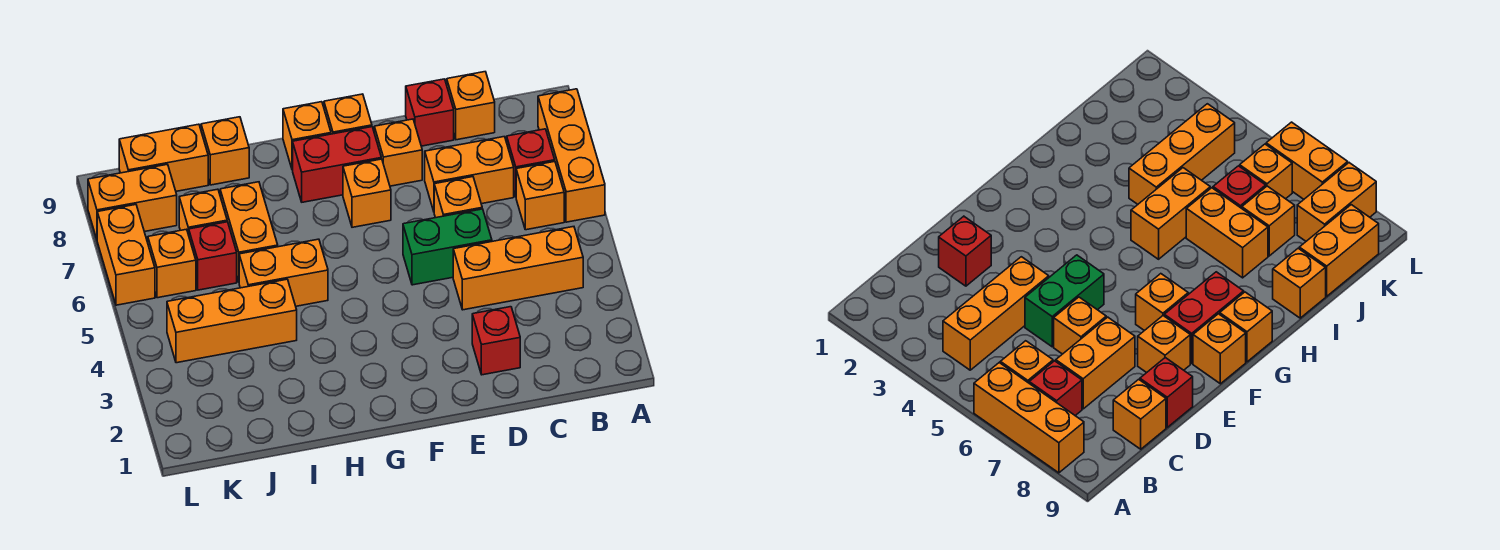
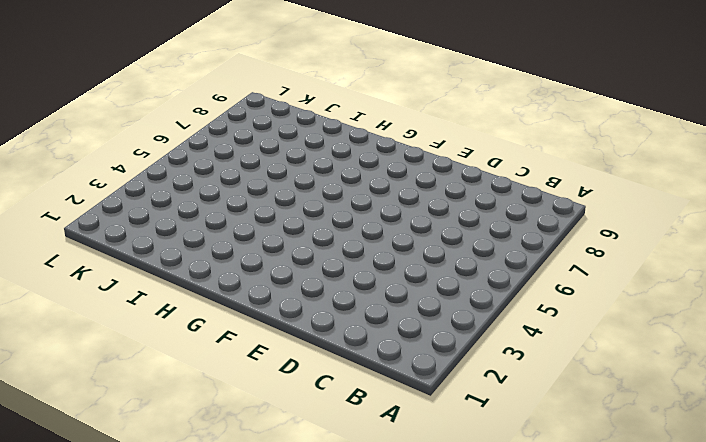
none -> orange brick A6:A8 level 1
none -> orange brick B4:D4 level 1
none -> orange brick B6 level 1

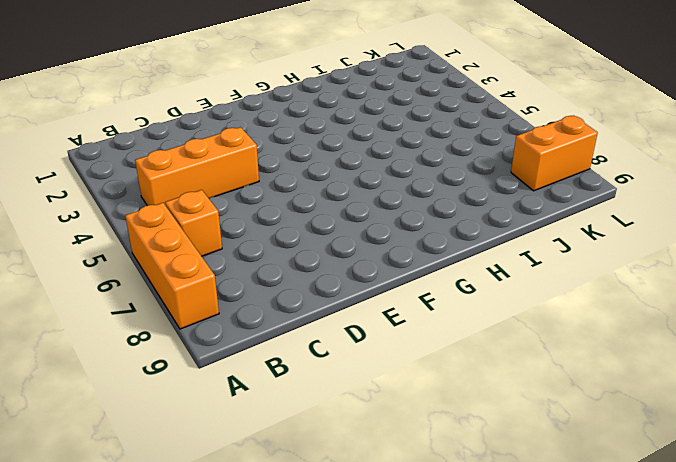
none -> red brick B7 level 1
none -> orange brick C7:D7 level 1
none -> orange brick C9 level 1

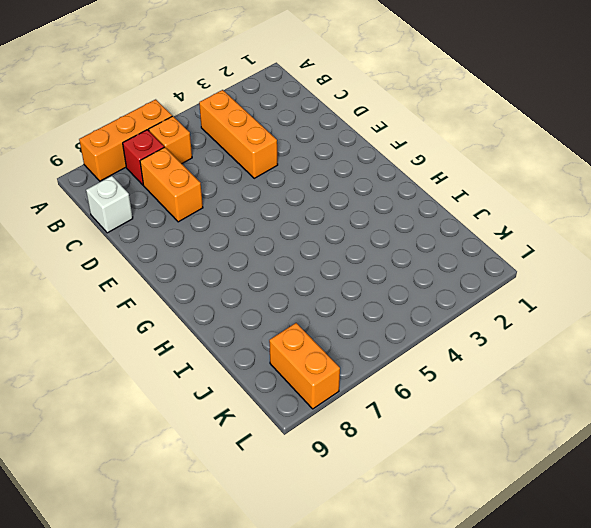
white brick C9 level 1 -> orange brick C9 level 1
none -> red brick D2 level 1
none -> green brick D5:E5 level 1
none -> orange brick D6 level 1

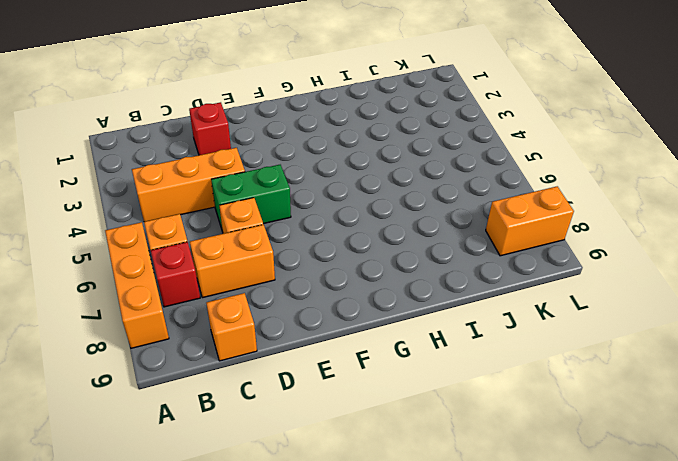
none -> red brick D9 level 1
none -> orange brick E8 level 1
none -> orange brick F7 level 1

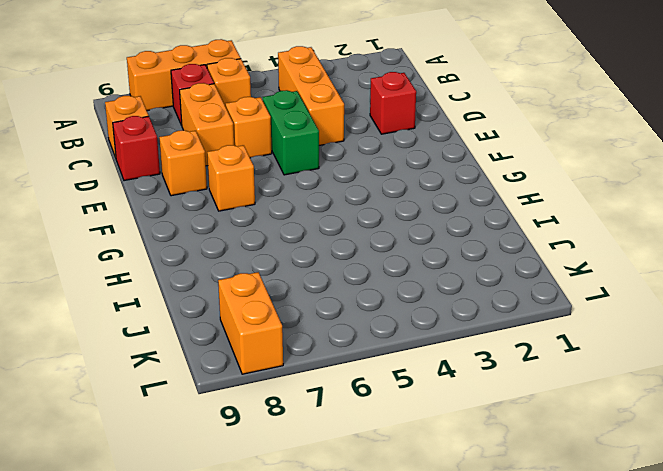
none -> red brick F8:G8 level 1
none -> orange brick F9 level 1
none -> orange brick G9 level 1

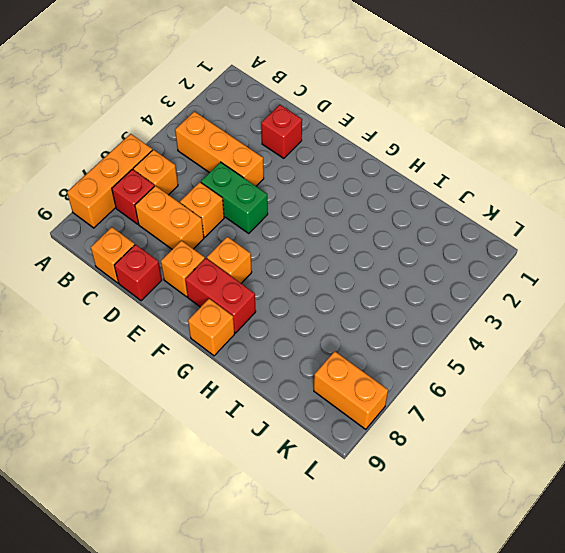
none -> orange brick F9 level 1
none -> orange brick H5:I5 level 1
none -> orange brick I4:K4 level 1

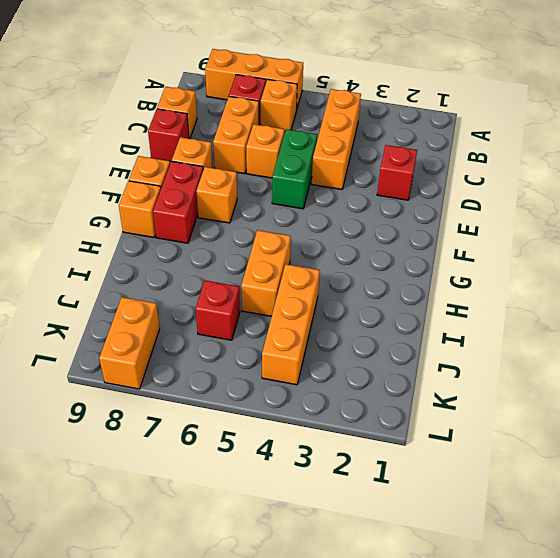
none -> orange brick I6:I7 level 1
none -> orange brick I9 level 1
none -> orange brick J7 level 1

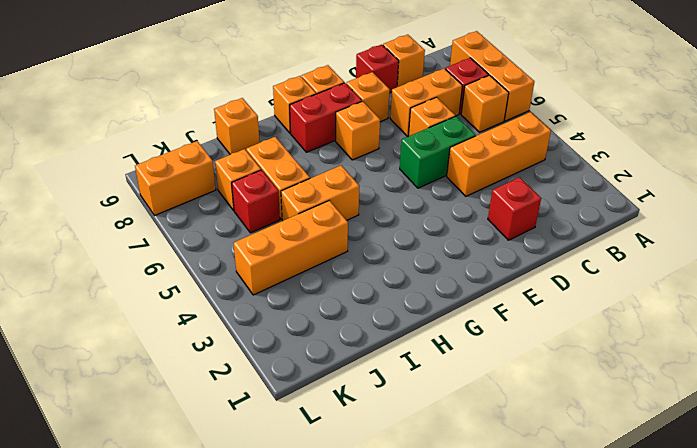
none -> orange brick J9:K9 level 1
none -> orange brick K6 level 1
none -> orange brick L6:L7 level 1

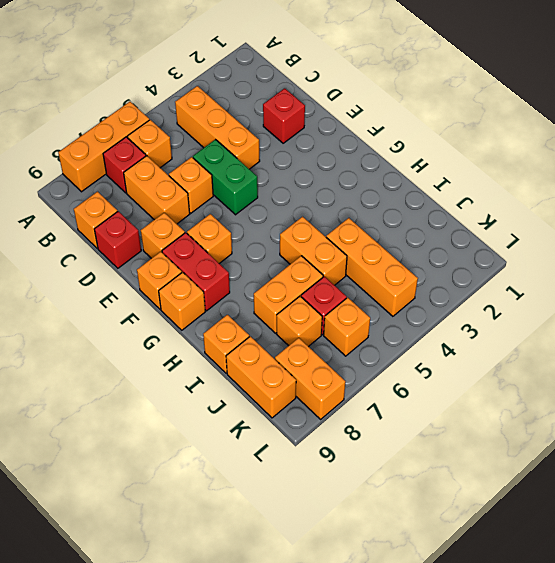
none -> orange brick L6:L7 level 1

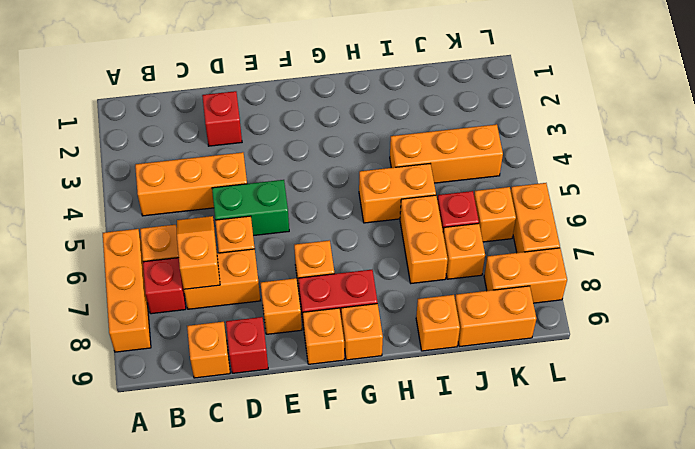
orange slope C6:C7 level 2 top 7 -> none

